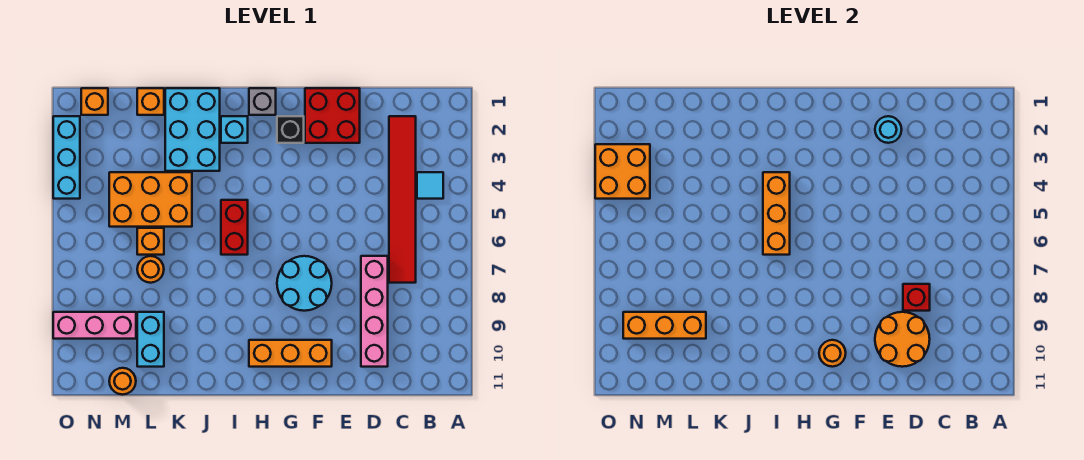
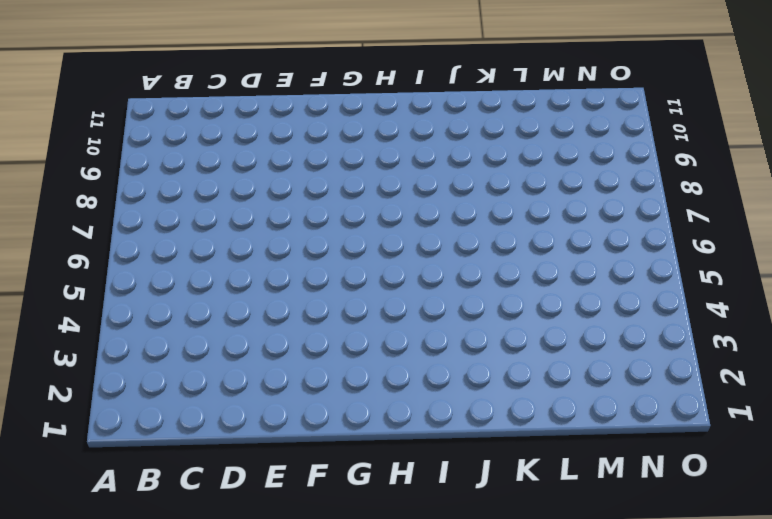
none -> cyan tile B4 level 1
none -> red tile C2:C7 level 1
none -> pink brick D7:D10 level 1

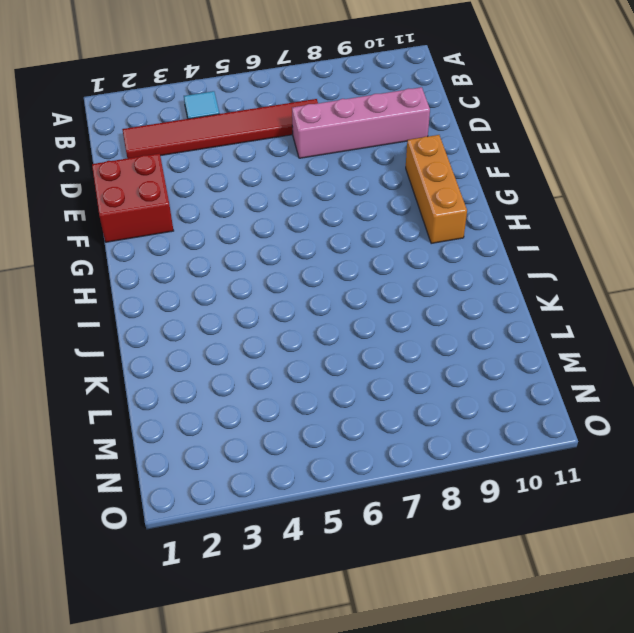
none -> cyan round brick F7:G8 level 1
none -> black brick G2 level 1
none -> grey brick H1 level 1

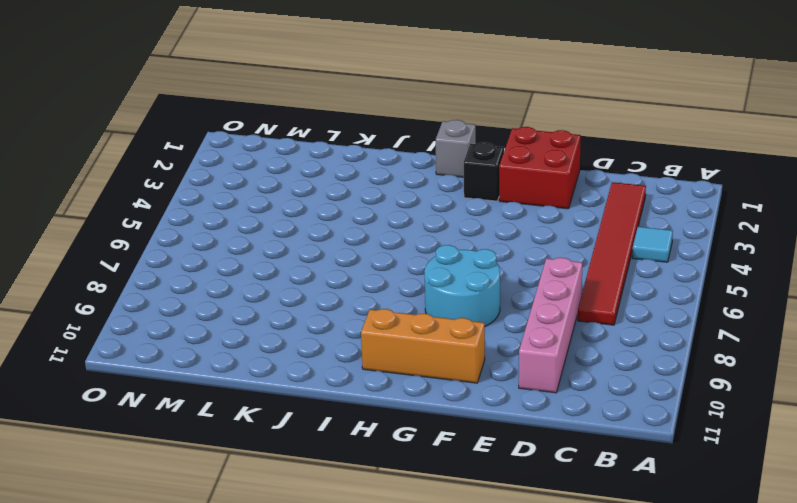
none -> cyan brick I2 level 1
none -> red brick I5:I6 level 1
none -> cyan brick J1:K3 level 1

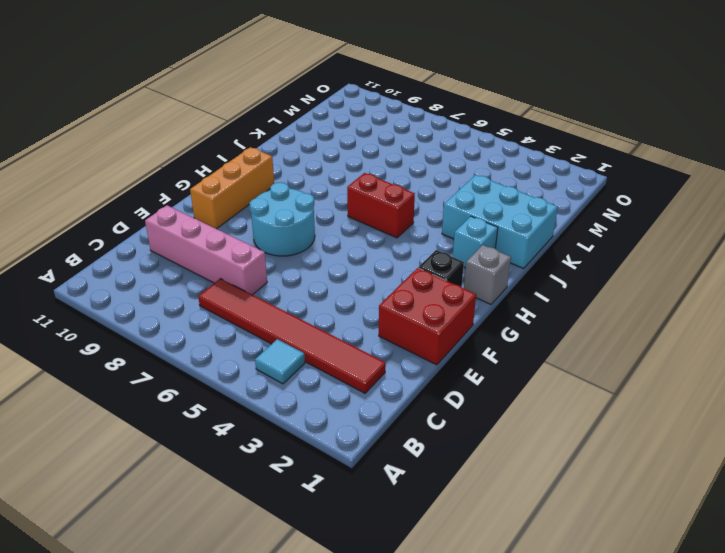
none -> orange brick K4:M5 level 1
none -> orange brick L1 level 1
none -> orange brick L6 level 1

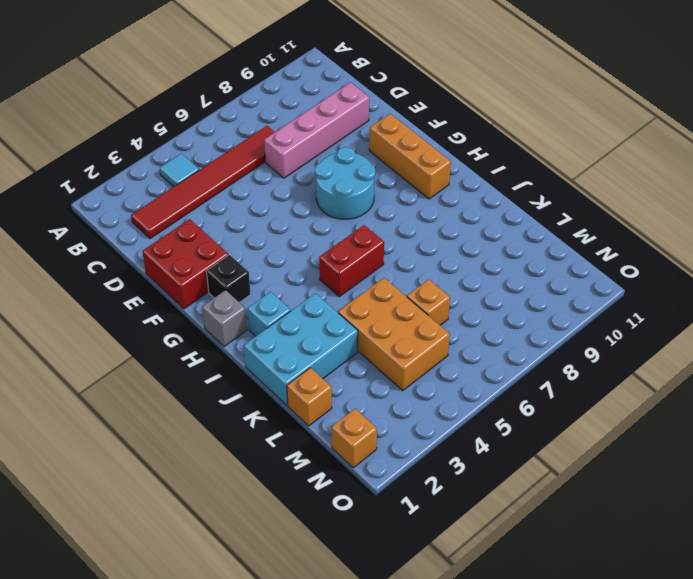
none -> orange round brick L7 level 1
none -> cyan brick L9:L10 level 1
none -> pink brick M9:O9 level 1

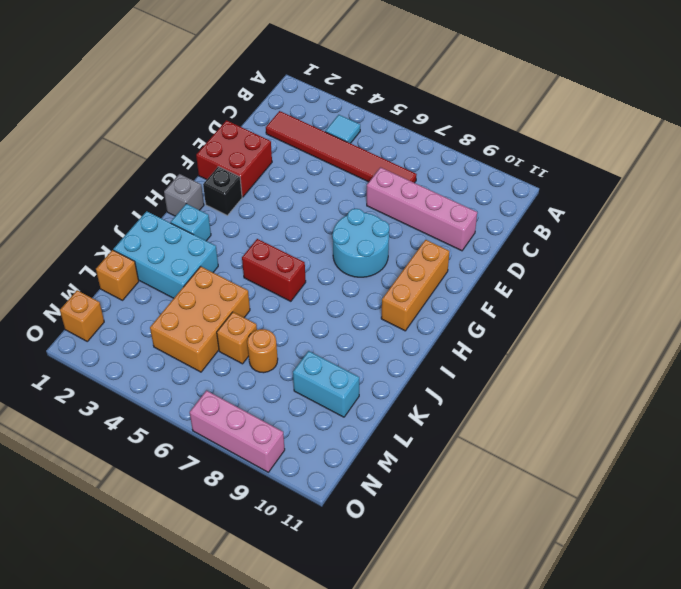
pink brick O7:O9 level 1 -> pink brick M9:O9 level 1
none -> orange round brick M11 level 1
none -> cyan brick O2:O4 level 1
none -> red brick D8 level 2

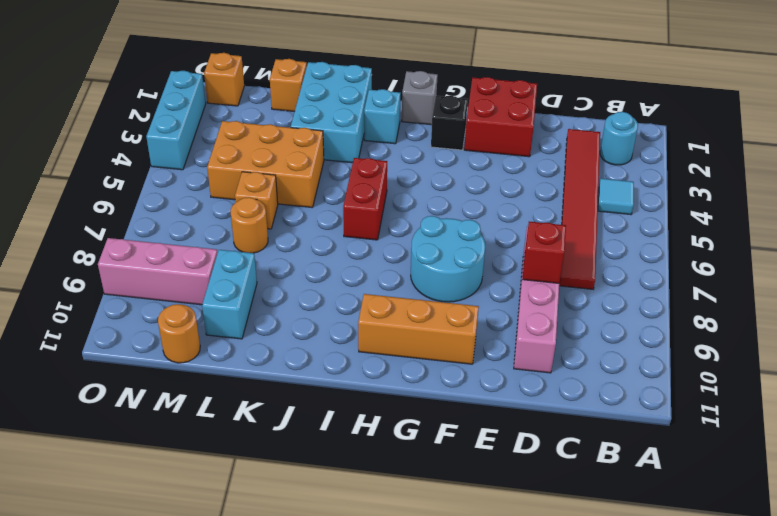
cyan round brick B2 level 1 -> cyan round brick E2 level 2
none -> orange round brick D9:E10 level 2
none -> orange round brick G10 level 2
none -> orange brick I4:I6 level 2

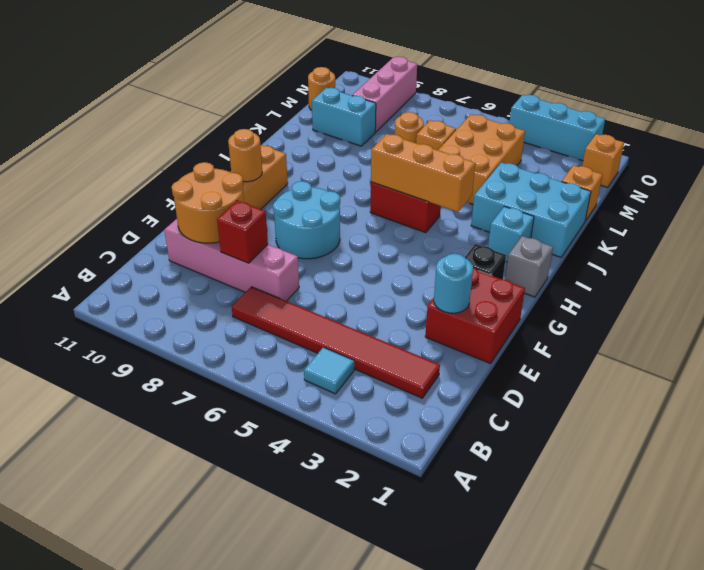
none -> orange brick L9:N9 level 2
none -> orange brick N3:O4 level 2

